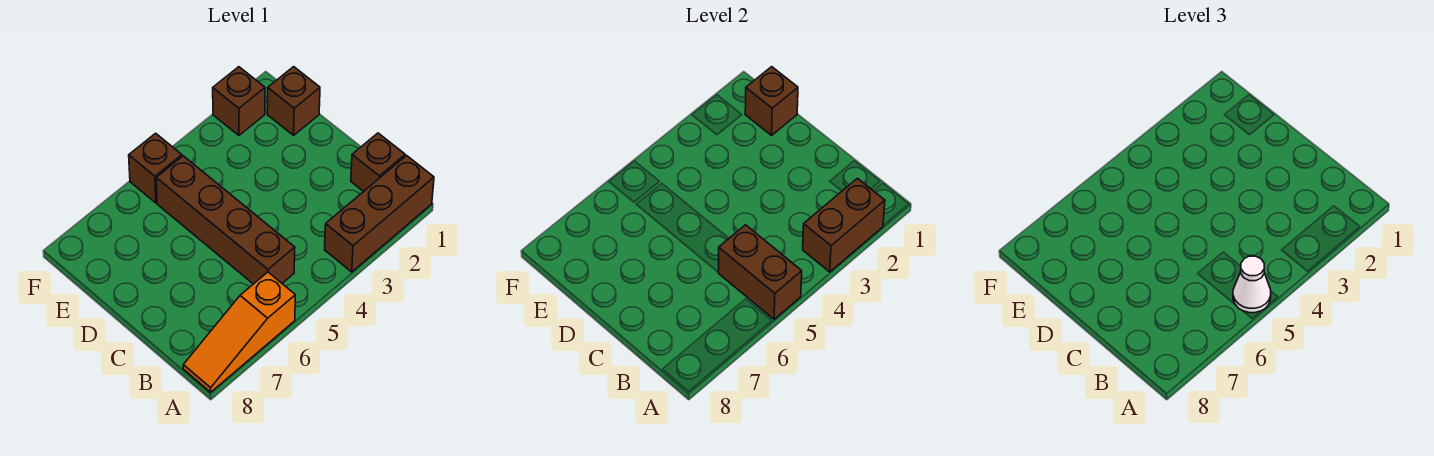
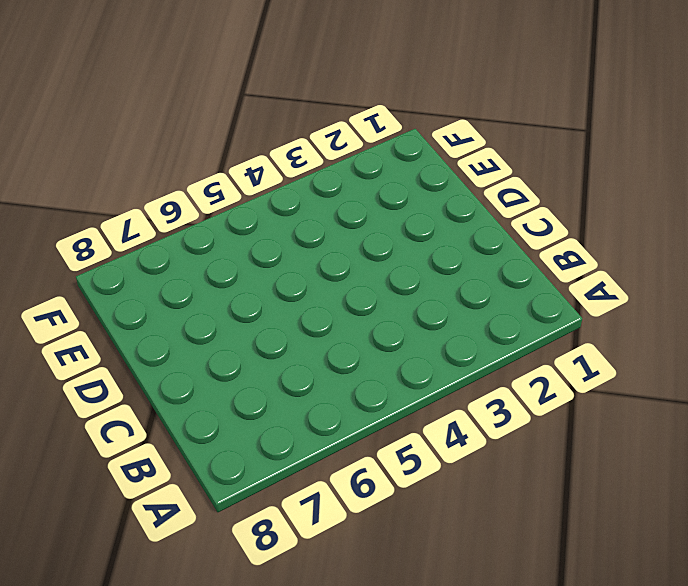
none -> brown brick A1:A3 level 1
none -> orange slope A6:A8 level 1 top 6

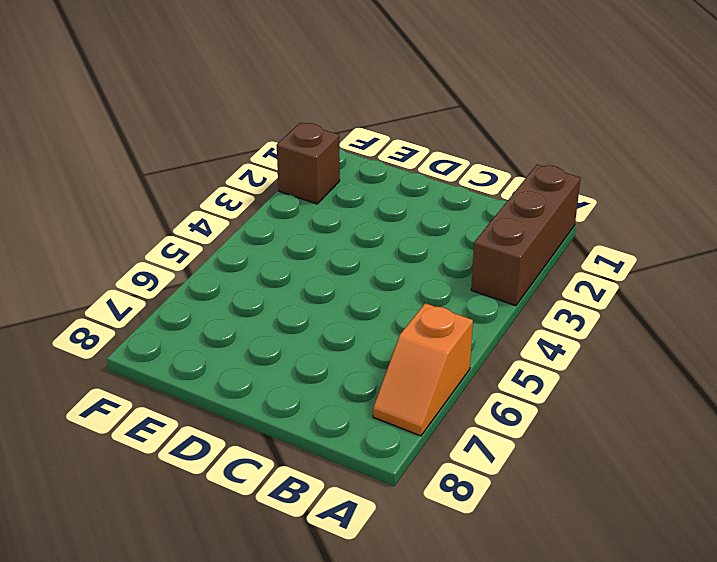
orange slope A6:A7 level 1 top 6 -> orange slope A6:A8 level 1 top 6
none -> brown brick B1 level 1
none -> brown brick B5:E5 level 1

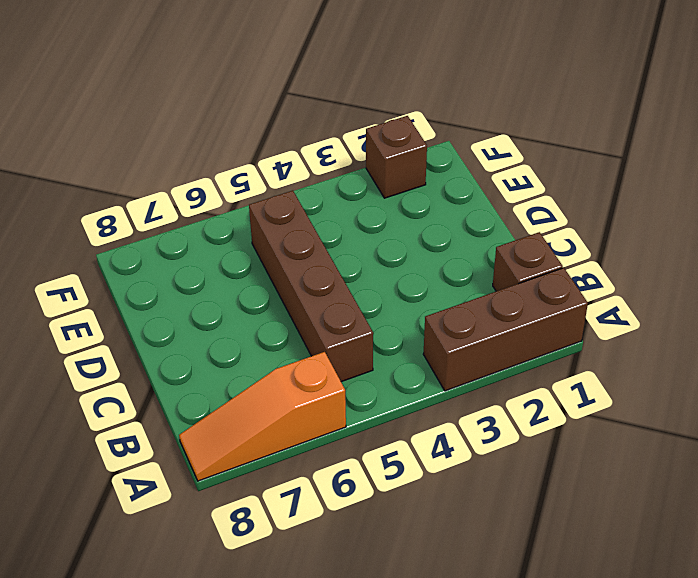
none -> brown brick E1 level 1
none -> brown brick F5 level 1

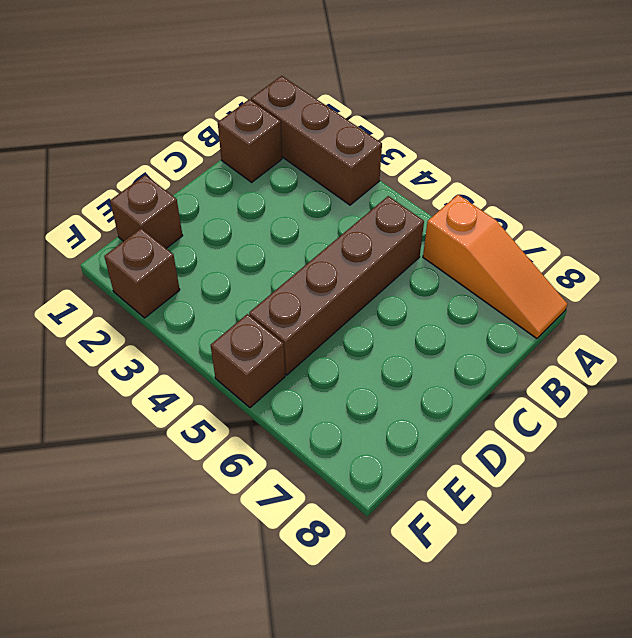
none -> brown brick A2:A3 level 2
none -> brown brick A5:B5 level 2

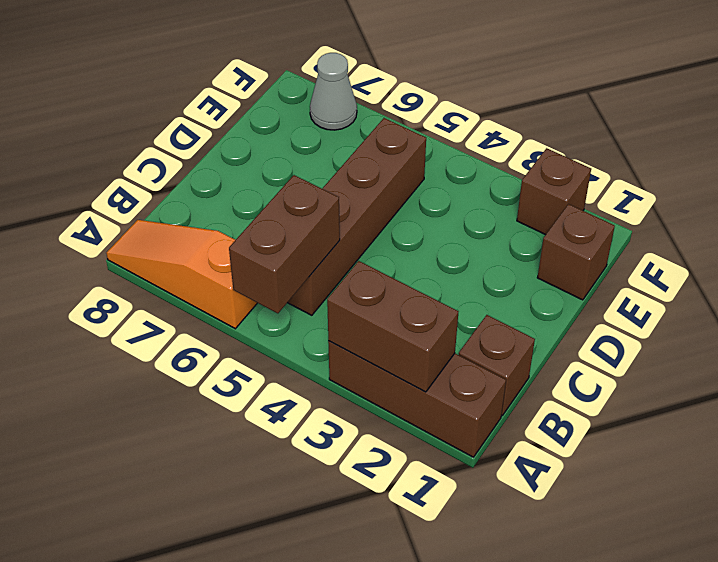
grey cone F7 level 1 -> none
none -> brown brick F5 level 1
none -> brown brick E1 level 2

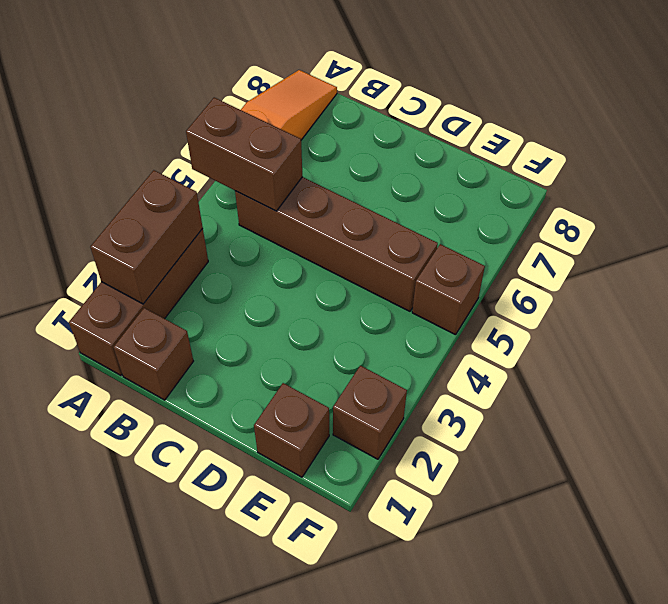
none -> brown brick E1 level 2
none -> white cone A5 level 3

